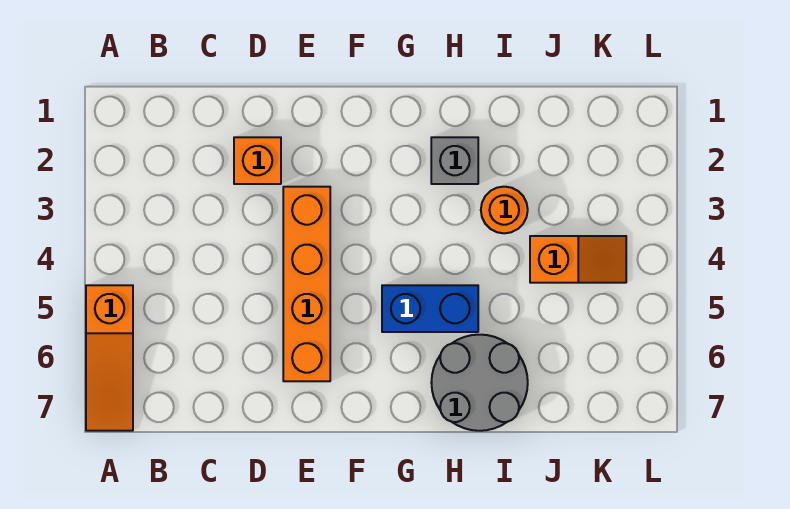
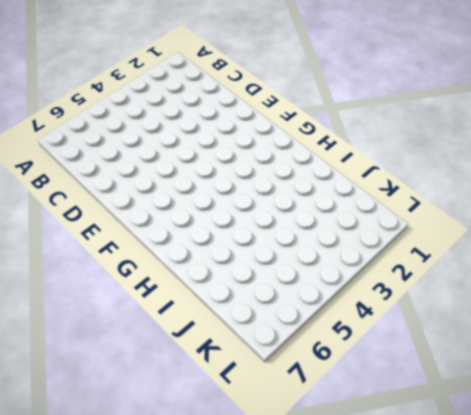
none -> orange slope A5:A7 level 1 top 5
none -> orange brick D2 level 1

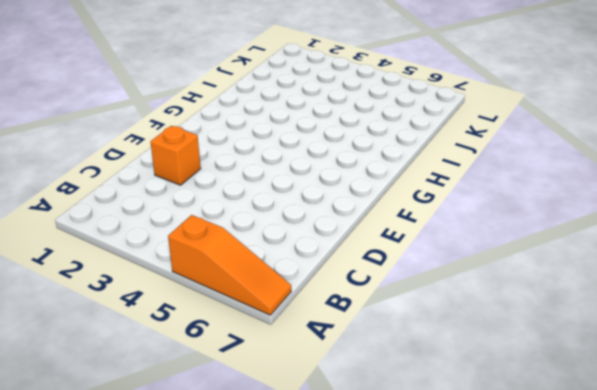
none -> orange brick E3:E6 level 1
none -> blue brick G5:H5 level 1

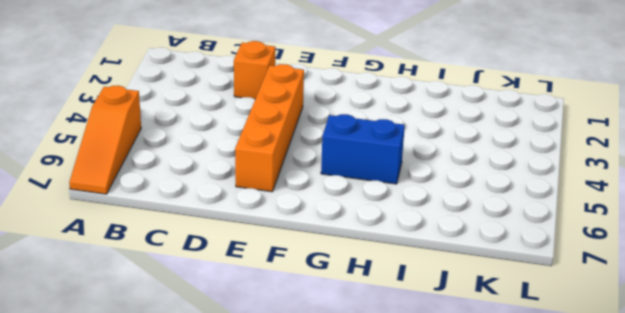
none -> grey brick H2 level 1
none -> grey round brick H6:I7 level 1

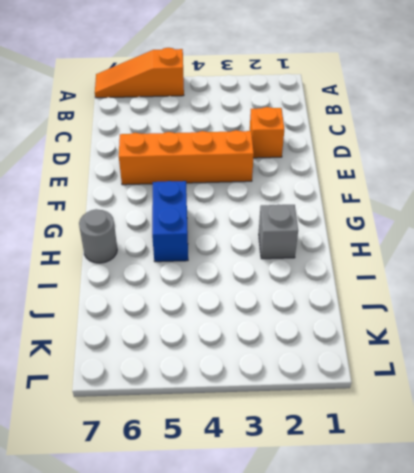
grey round brick H7 level 1 -> grey round brick H6:I7 level 1
none -> orange round brick I3 level 1
none -> orange slope J4:K4 level 1 top J

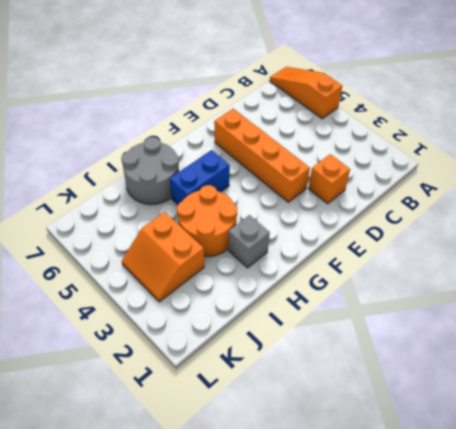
orange round brick H3:I4 level 1 -> orange round brick I3 level 1
orange slope J3:K4 level 1 top J -> orange slope J4:K4 level 1 top J

